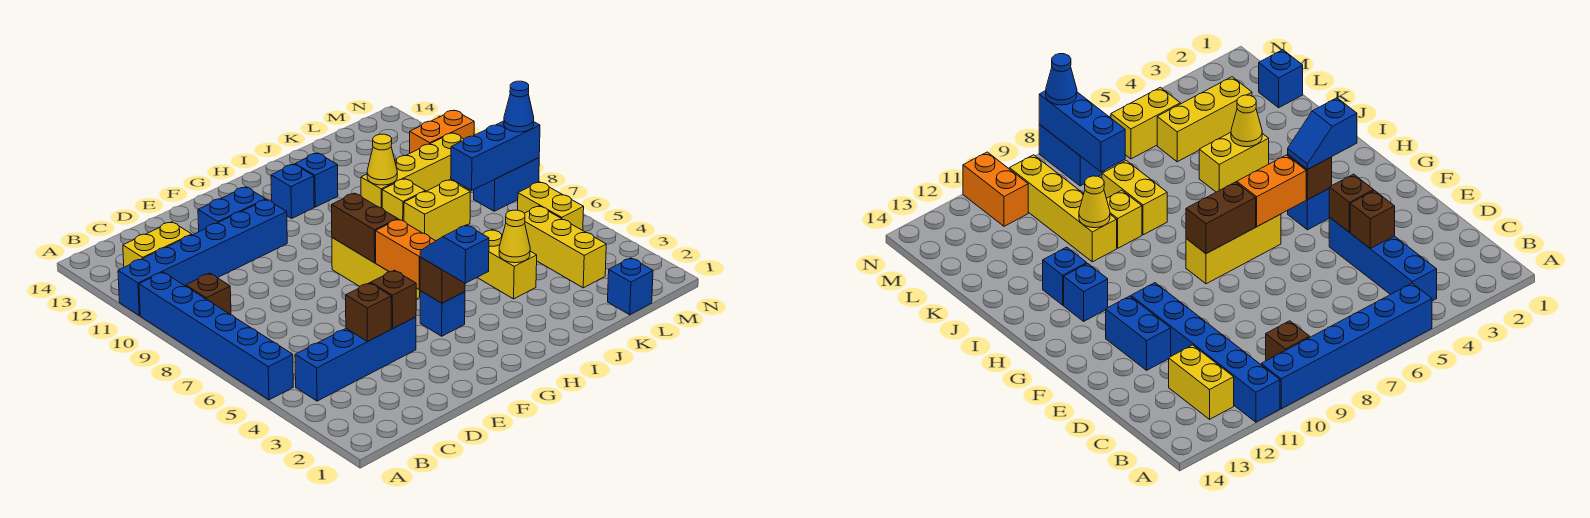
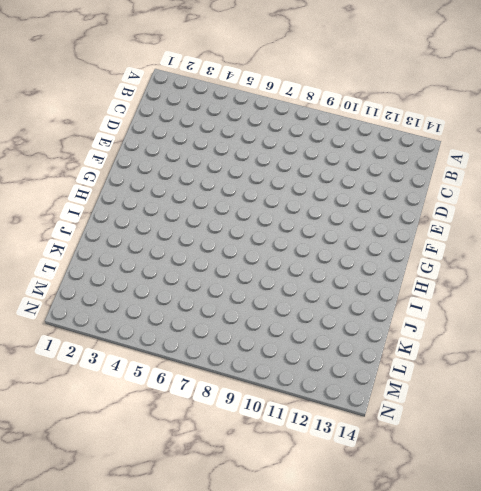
none -> blue brick A5:A10 level 1
none -> blue brick A11:F11 level 1
none -> blue brick B4:E4 level 1

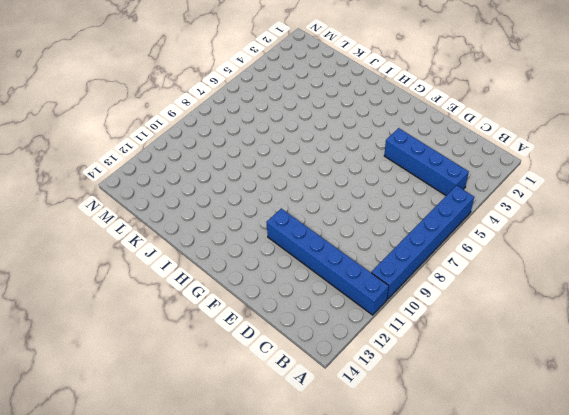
none -> brown brick B9 level 1
none -> yellow brick B12:C12 level 1
none -> blue brick E12:F12 level 1

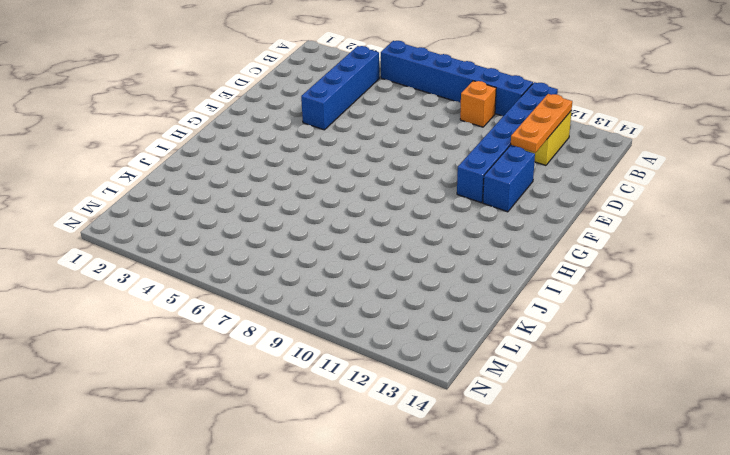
orange brick B9 level 1 -> brown brick B9 level 1
orange plate B12:D12 level 2 -> none
none -> blue brick G4 level 1
none -> yellow brick G6:G8 level 1
none -> blue brick H12 level 1

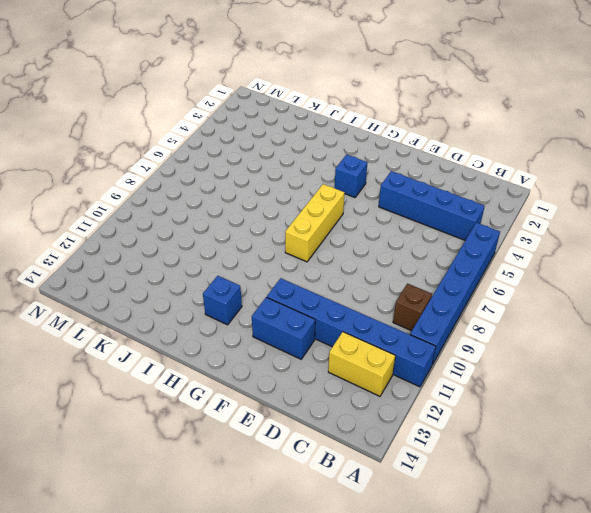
none -> blue brick I12 level 1
none -> yellow brick J4:J5 level 1
none -> yellow brick J8:K8 level 1

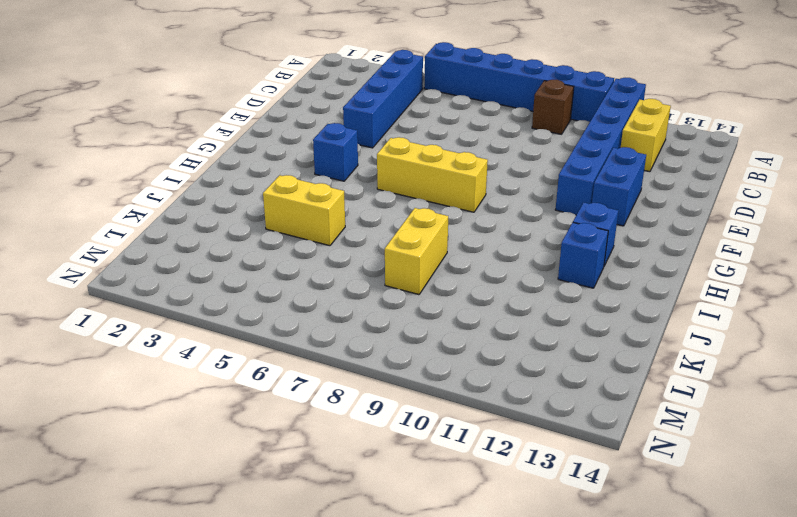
none -> yellow brick J9 level 1
none -> yellow brick J10:M10 level 1
none -> blue brick L1 level 1

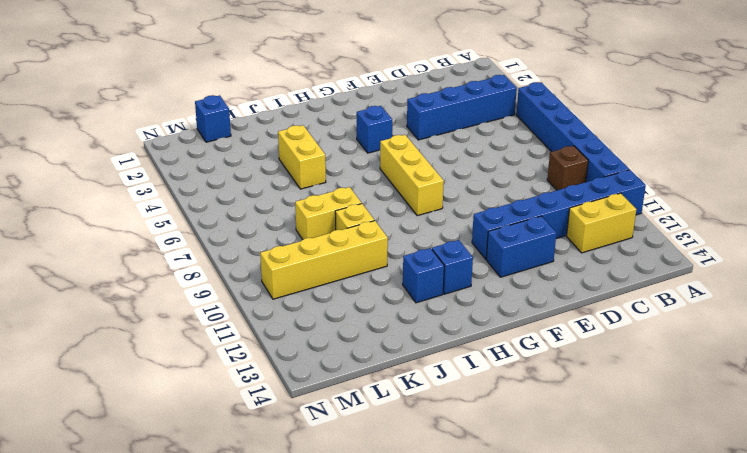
none -> yellow brick L3:L5 level 1
none -> yellow brick M5:M6 level 1
none -> blue brick M8:N8 level 1

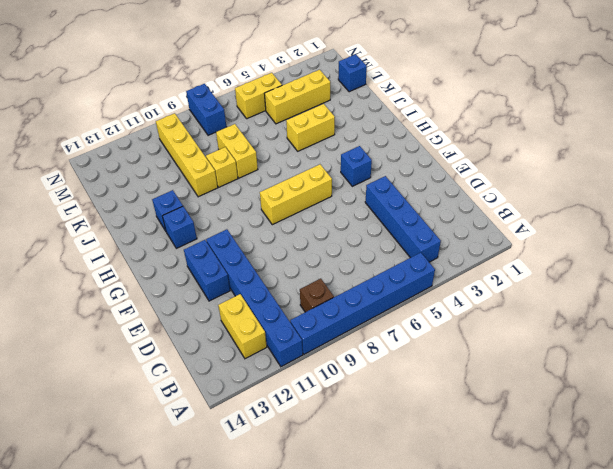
none -> orange brick M11:N11 level 1
none -> brown brick D4 level 2
none -> brown brick E4 level 2

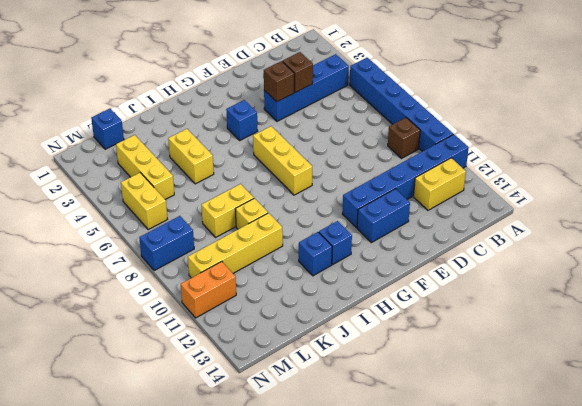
none -> brown brick G4 level 2
none -> orange brick G5:G6 level 2
none -> brown brick G7:G8 level 2

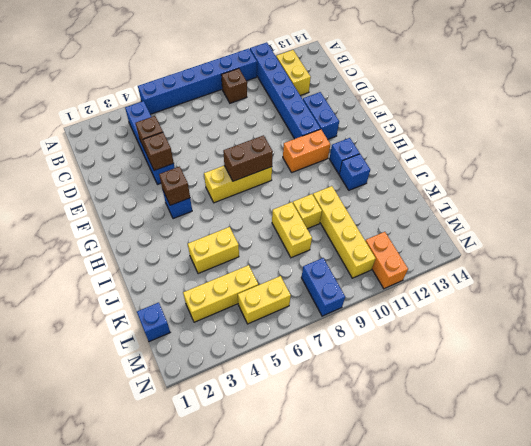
orange brick G10:G11 level 1 -> orange brick G5:G6 level 2
none -> yellow cone J4 level 2
none -> yellow cone J10 level 2
none -> blue brick L8:N8 level 2

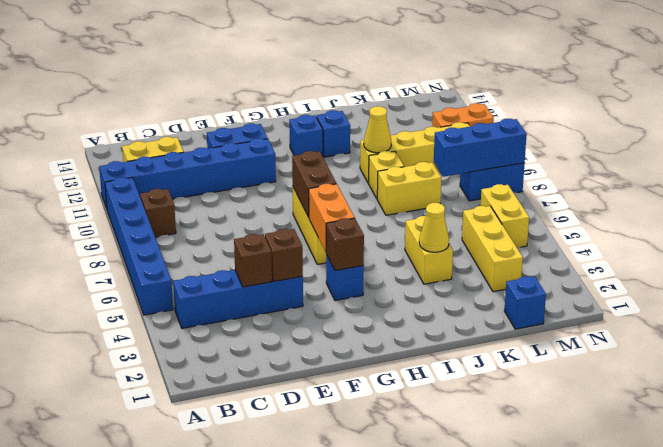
none -> blue slope G3:G4 level 3 top 3
none -> blue cone N8 level 3

